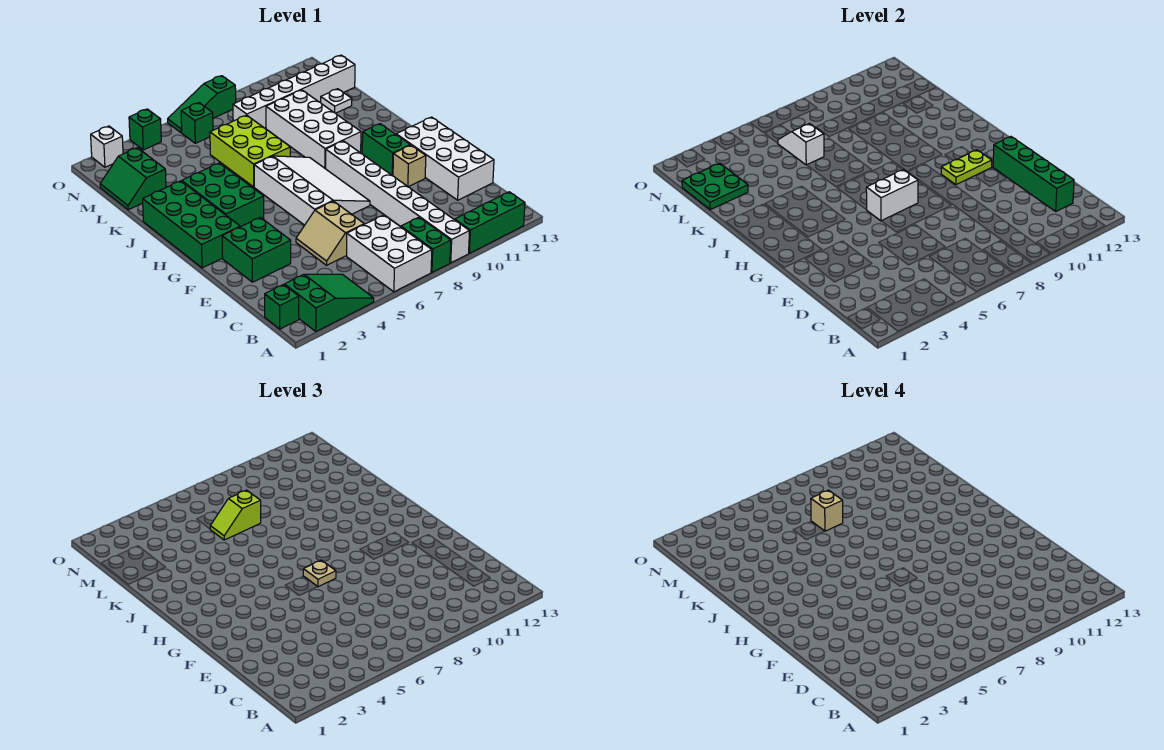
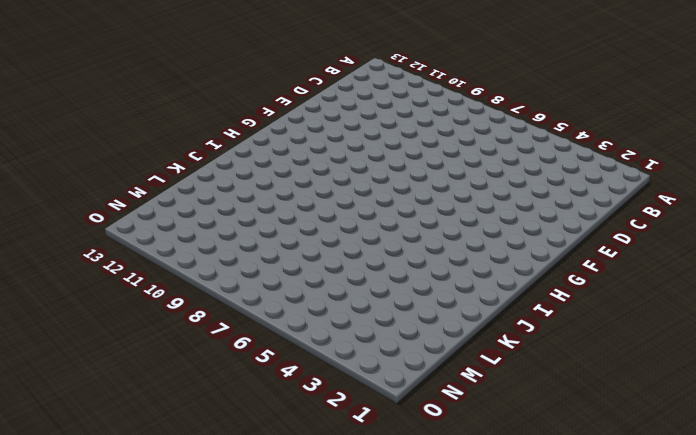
none -> green slope A2:B4 level 1 top 2
none -> white brick A6:C7 level 1
none -> green brick A8:B8 level 1
none -> white brick A9:H9 level 1

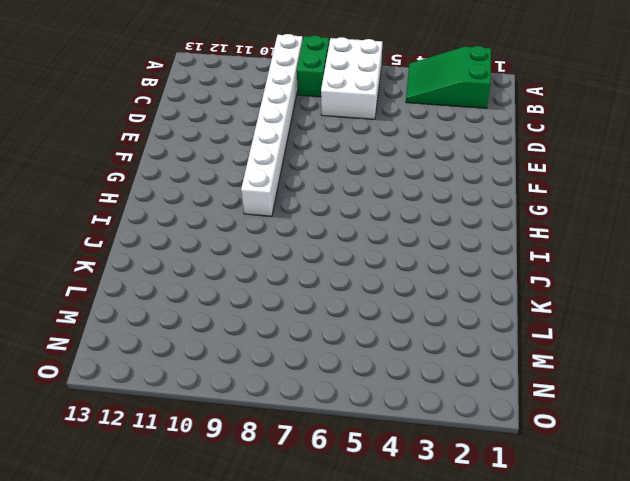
none -> green brick A10:A12 level 1
none -> green brick B1 level 1
none -> tan slope D5:E6 level 1 top 6
none -> white brick D12:G13 level 1

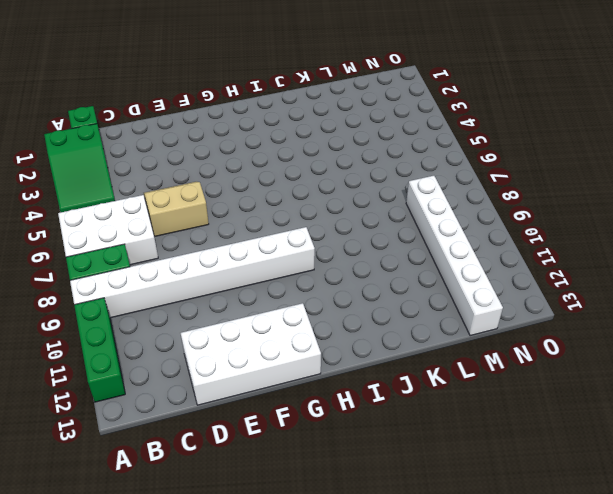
none -> green brick E2:F3 level 1
none -> white slope F6:I8 level 1 top 6
none -> tan brick F11 level 1
none -> green brick G1:J2 level 1

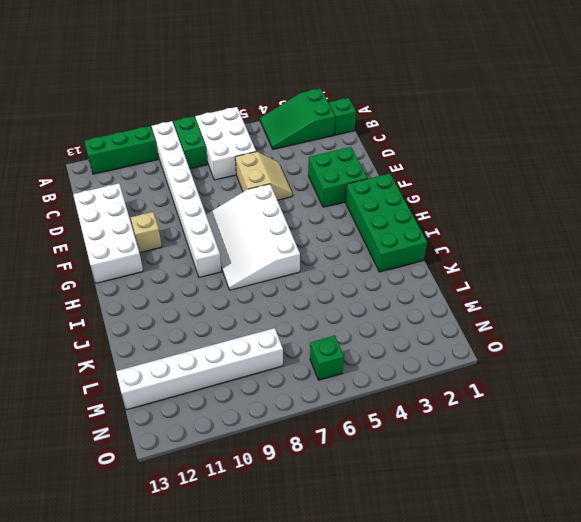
none -> green brick G11:H11 level 1
none -> green brick H3:J4 level 1
none -> white brick I9:L10 level 1
none -> lime brick J6:L7 level 1

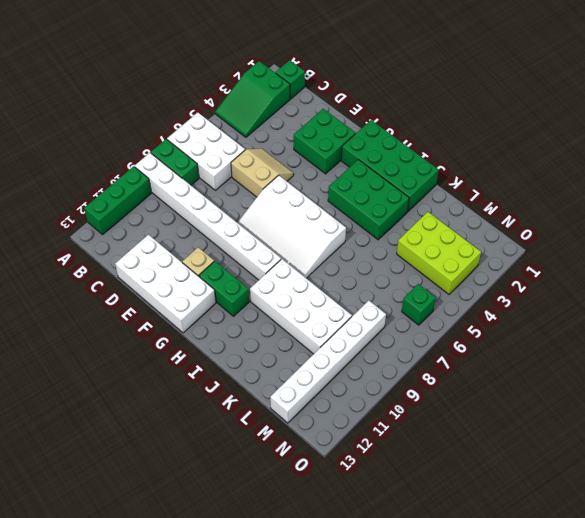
lime brick L3:N4 level 1 -> lime brick J6:L7 level 1
none -> green slope L1:M2 level 1 top 2
none -> white plate L12 level 1
none -> white brick O2 level 1
none -> green brick O4 level 1

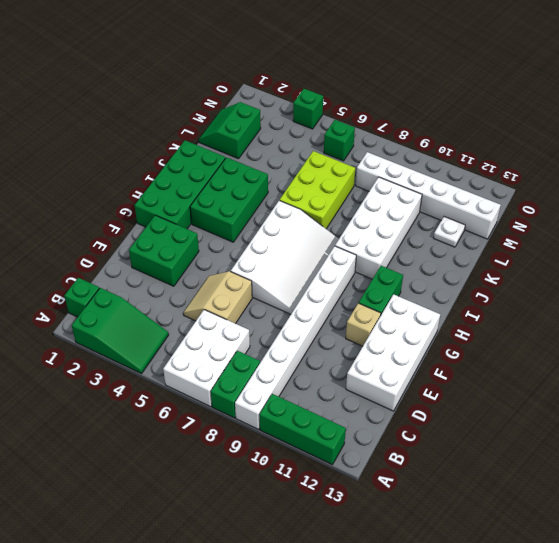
none -> white brick O2 level 1
none -> green slope O6:O8 level 1 top 8
none -> green brick C12:F12 level 2
none -> white brick G6:G7 level 2

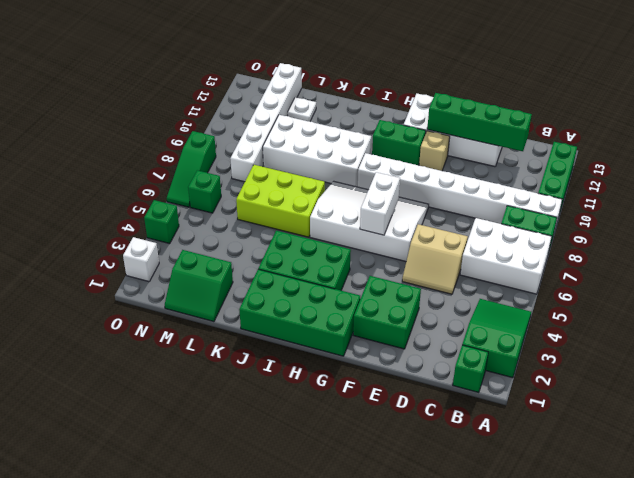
none -> lime plate G10:G11 level 2
none -> green plate L1:M2 level 2
none -> white slope L6:M6 level 2 top L
none -> tan plate G7 level 3

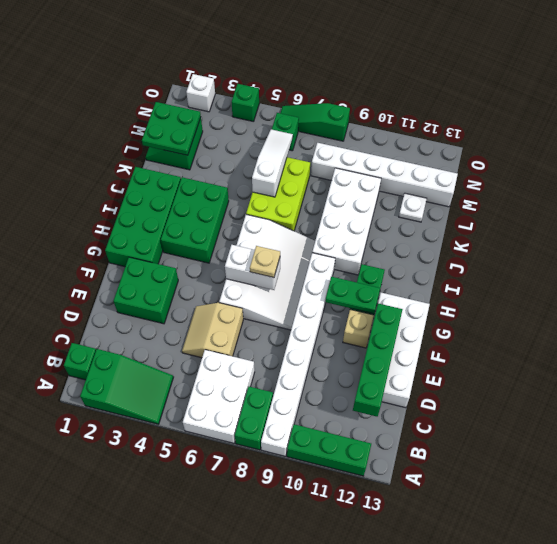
green plate G10:G11 level 2 -> lime plate G10:G11 level 2
white slope K6:M6 level 2 top K -> white slope L6:M6 level 2 top L
none -> lime slope L6:L7 level 3 top 7
none -> tan brick L7 level 4

